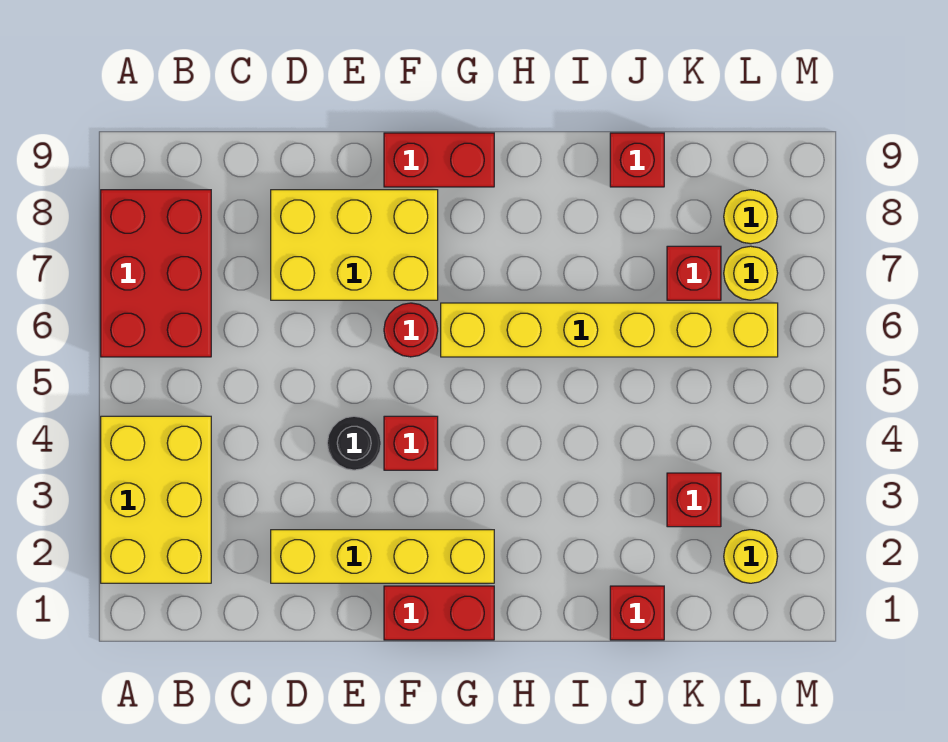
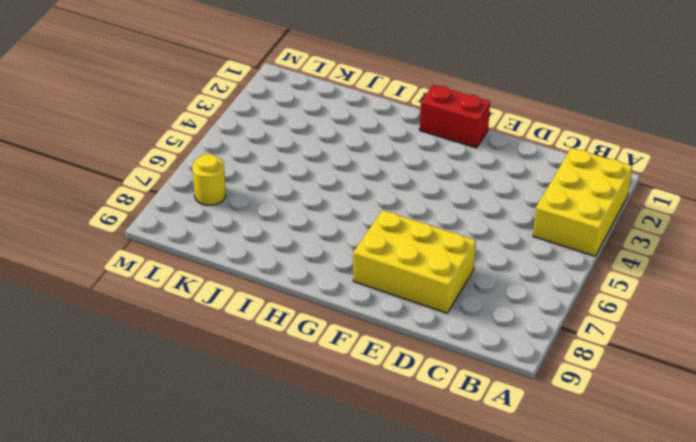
none -> red brick A6:B8 level 1
none -> yellow brick D2:G2 level 1
none -> black round brick E4 level 1

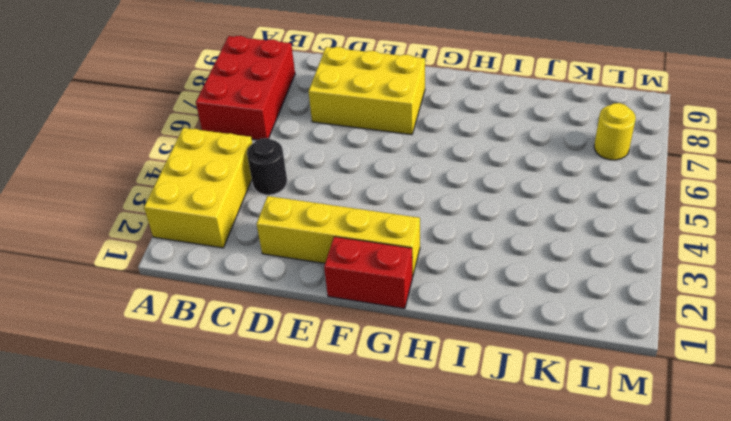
black round brick C4 level 1 -> black round brick E4 level 1
none -> red brick F4 level 1
none -> red round brick F6 level 1
none -> red brick F9:G9 level 1

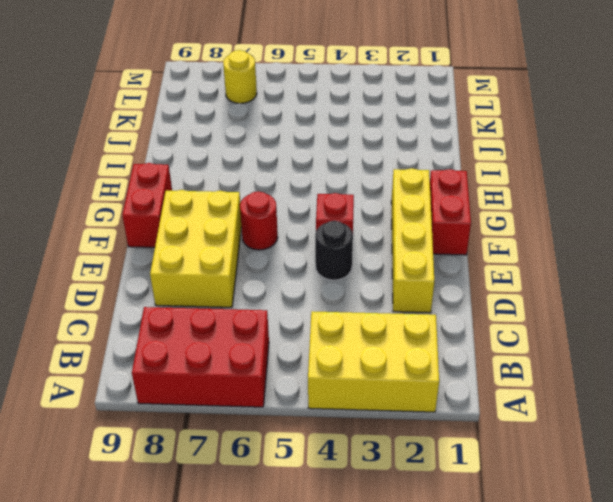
none -> yellow brick G6:L6 level 1
none -> red brick J1 level 1
none -> red brick J9 level 1

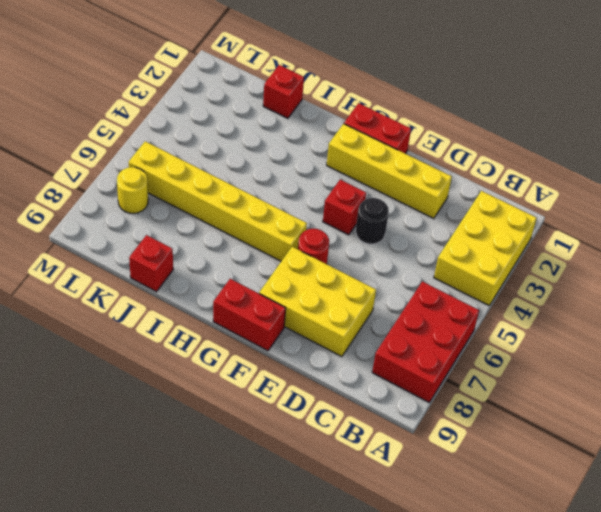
none -> red brick K3 level 1
none -> red brick K7 level 1
none -> yellow round brick L2 level 1

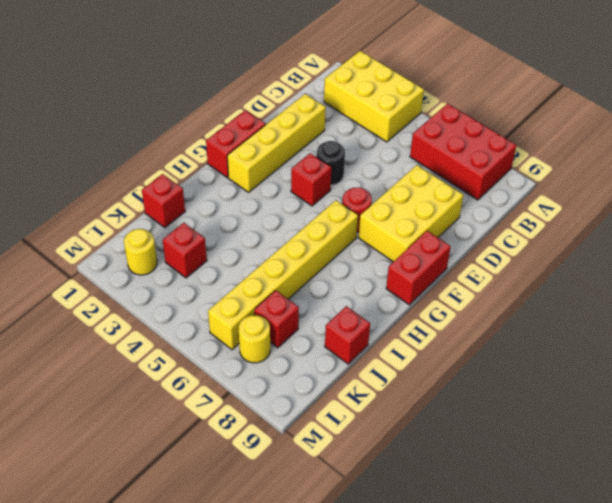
none -> yellow round brick L8 level 1

